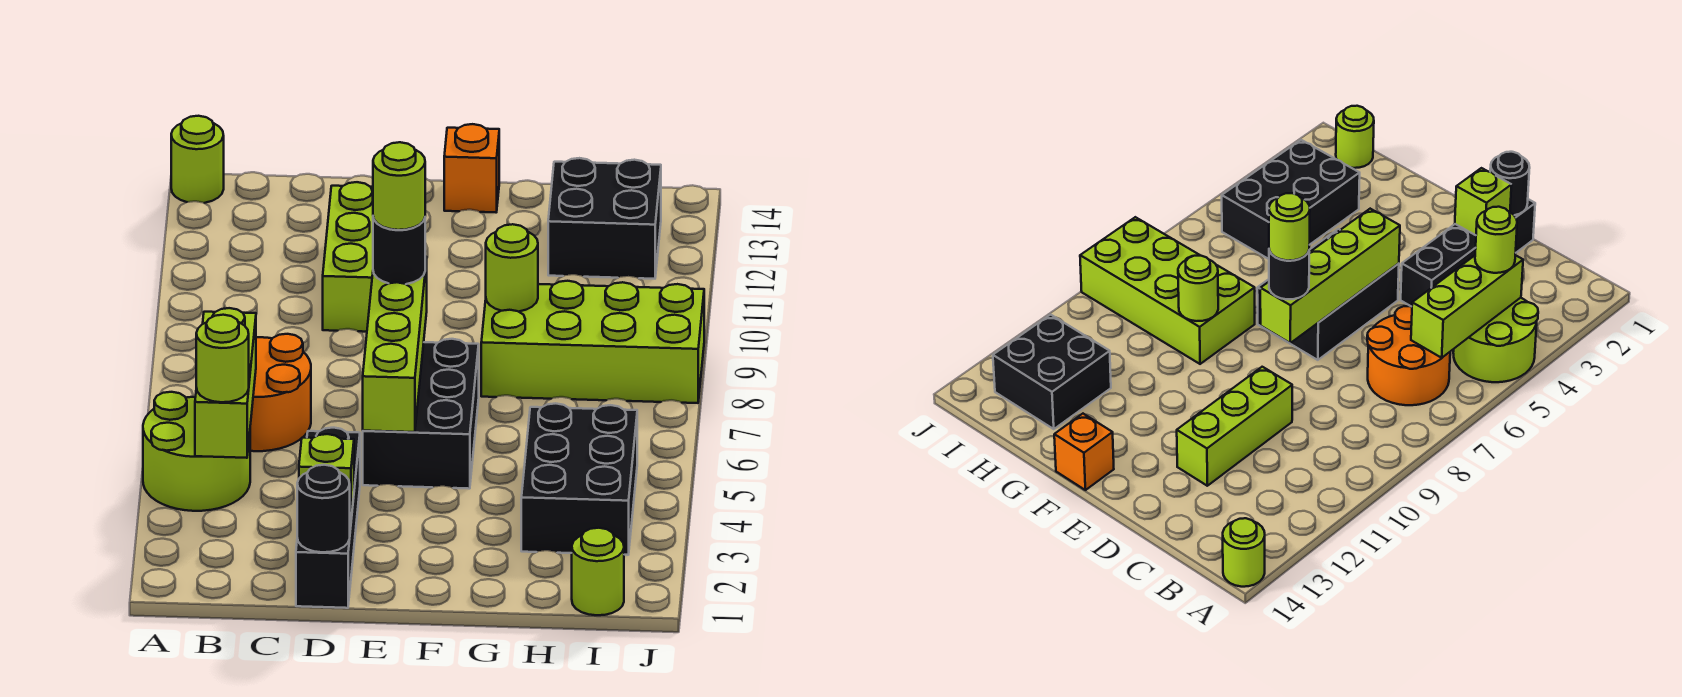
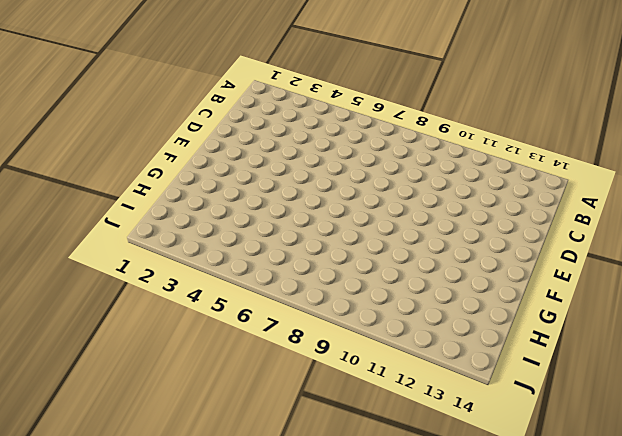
none -> lime round brick A4:B5 level 1
none -> lime round brick A14 level 1
none -> orange round brick B6:C7 level 1

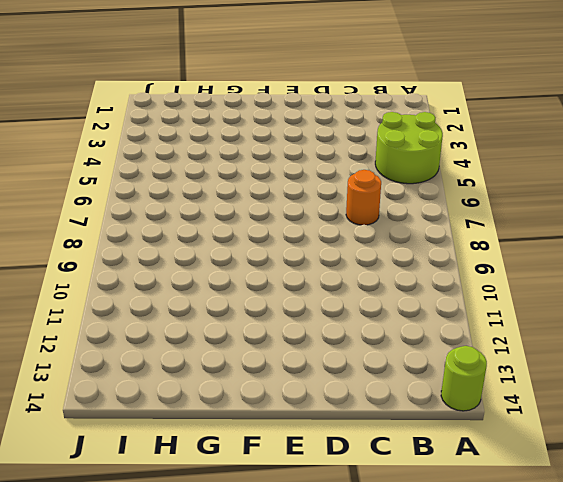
orange round brick C7 level 1 -> orange round brick B6:C7 level 1
none -> black brick D1:D4 level 1
none -> lime brick D10:D12 level 1
none -> black brick E5:F7 level 1

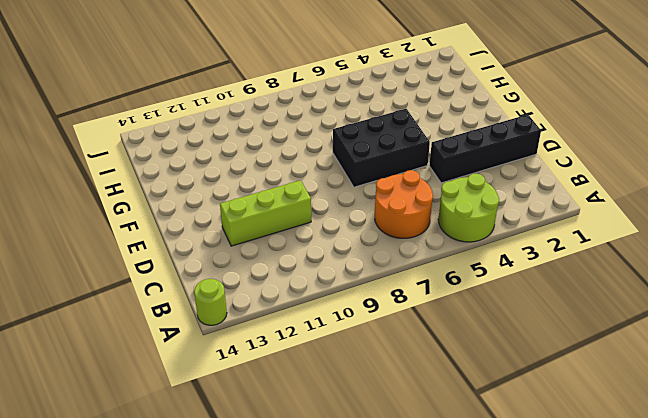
none -> orange brick F14 level 1
none -> lime brick G8:J9 level 1
none -> black brick H3:I5 level 1

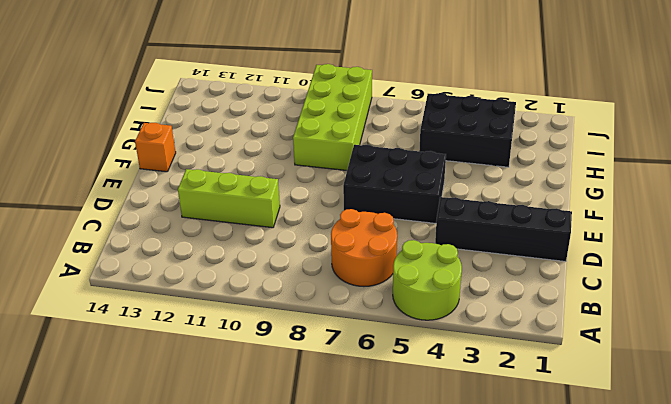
none -> lime round brick A14 level 1
none -> black brick H12:I13 level 1
none -> lime round brick I1 level 1

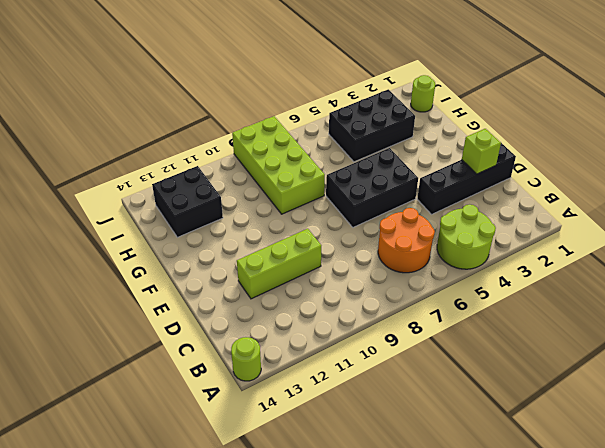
none -> orange brick F14 level 1
none -> lime brick B4:B6 level 2
none -> black round brick D1 level 2

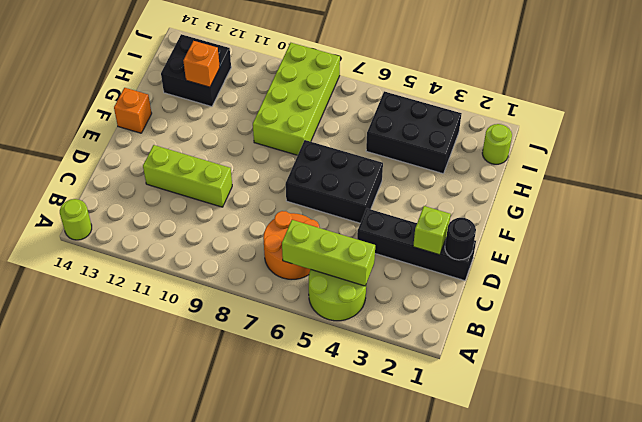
orange brick H12 level 2 -> none
none -> lime brick E5:E8 level 2
none -> lime round brick G9 level 2
none -> lime round brick B4 level 3

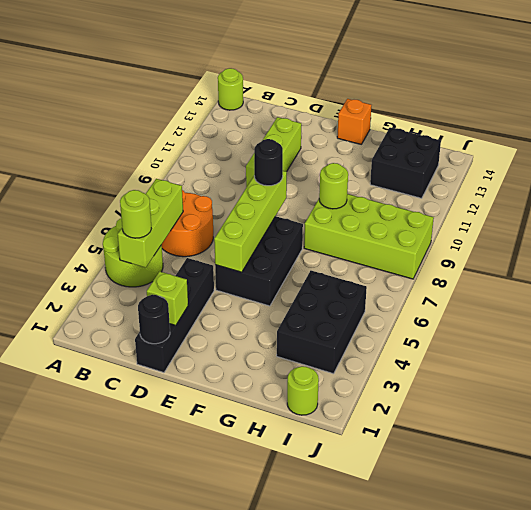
none -> lime round brick E8 level 4

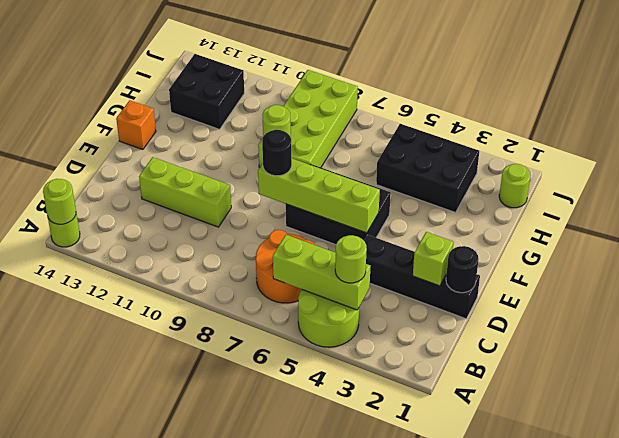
lime round brick A14 level 2 -> lime round brick E8 level 4

